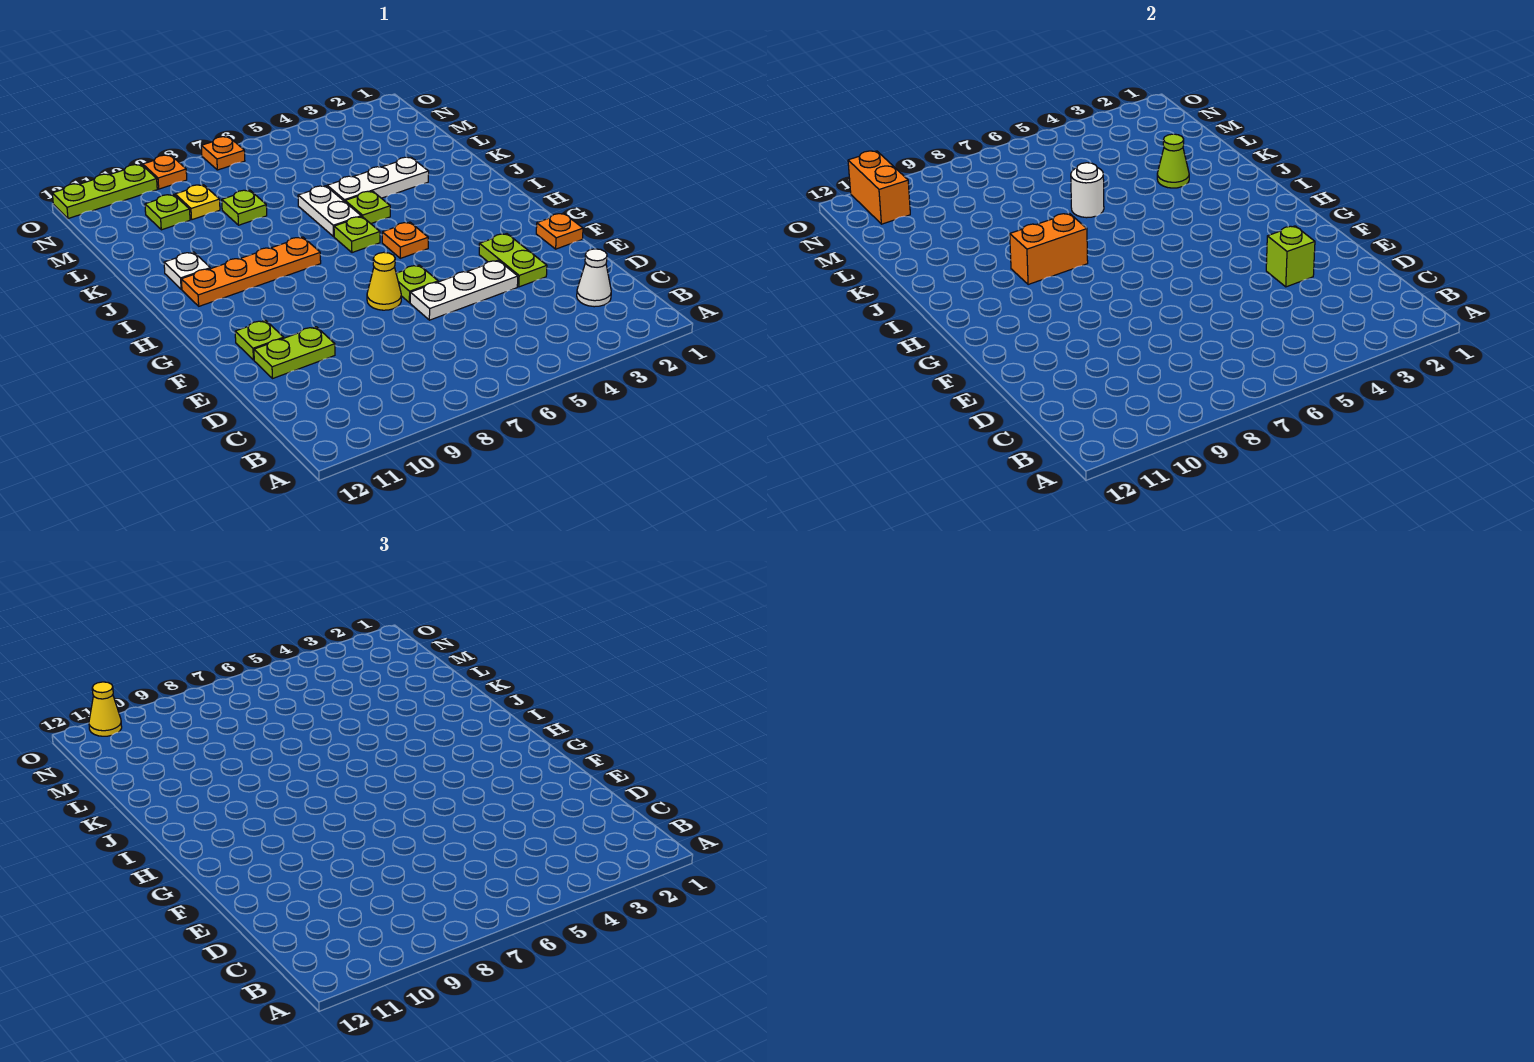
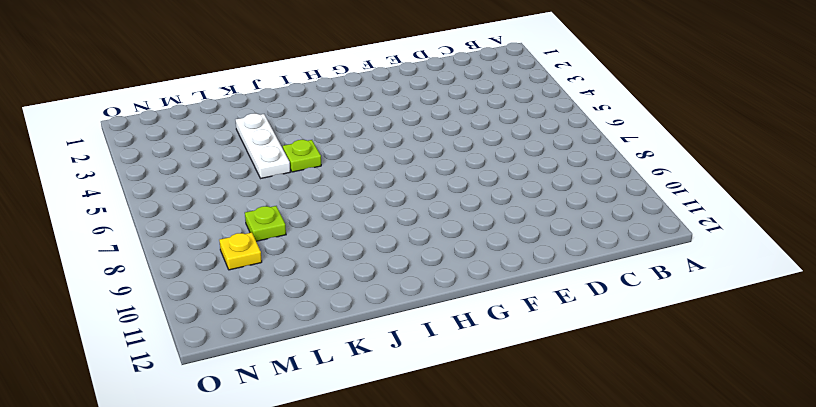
none -> white cone C2 level 1
none -> lime plate E3:F3 level 1
none -> white plate E4:E6 level 1

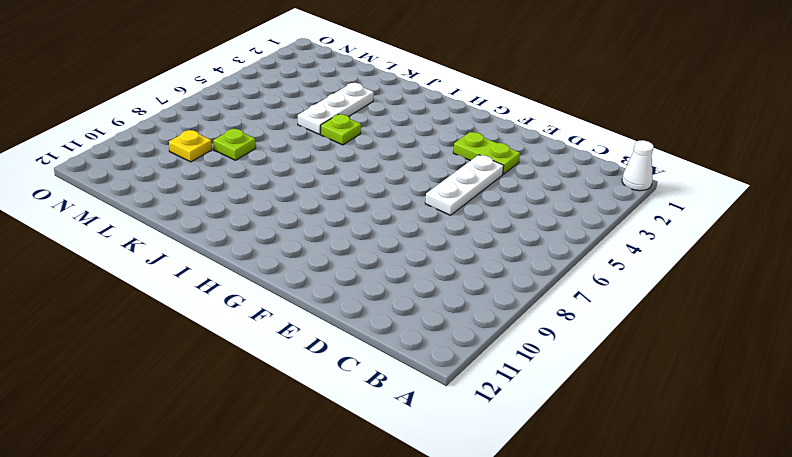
white cone A1 level 1 -> white cone C2 level 1
none -> lime plate E10:E11 level 1
none -> orange plate F1 level 1
none -> lime plate F6 level 1

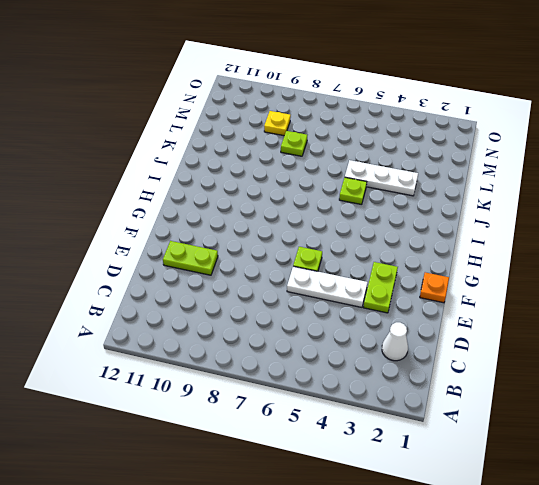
none -> yellow cone F7 level 1
none -> lime plate F11 level 1
none -> orange plate H5 level 1

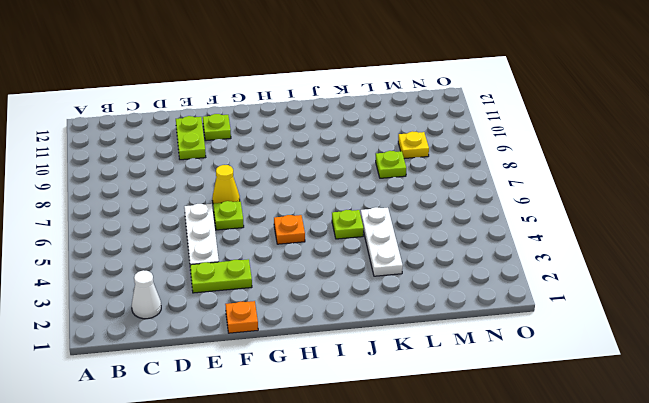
none -> lime plate I6 level 1
none -> orange plate I8:I11 level 1
none -> white plate J6:K6 level 1

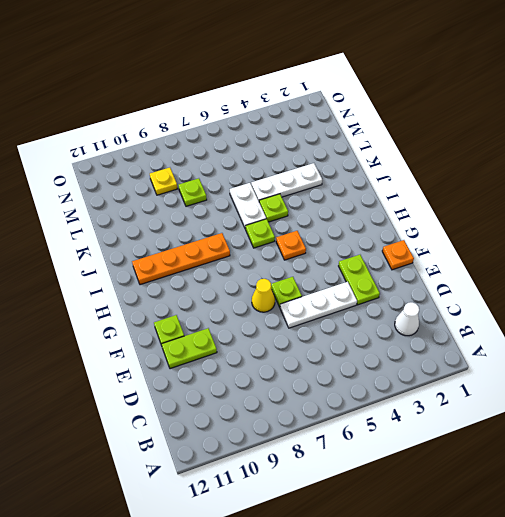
none -> white plate J11 level 1
none -> lime plate M10 level 1
none -> orange plate O7 level 1

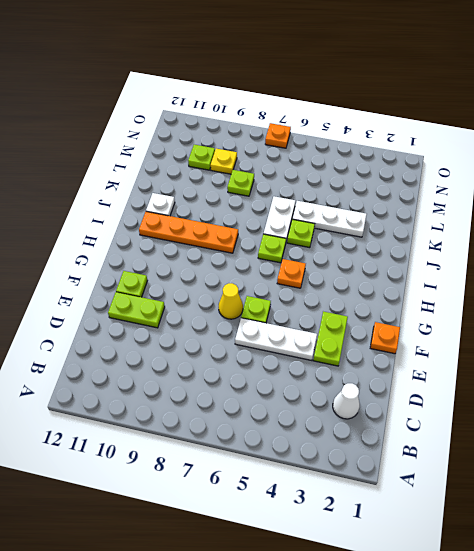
none -> orange plate O9 level 1
none -> lime plate O10:O12 level 1
none -> lime brick E3 level 2

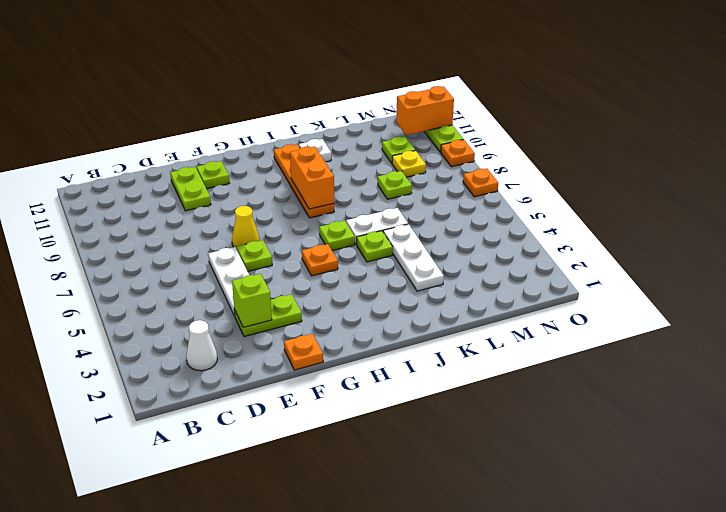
none -> lime cone K3 level 2
none -> white round brick K6 level 2
none -> yellow cone O11 level 3

